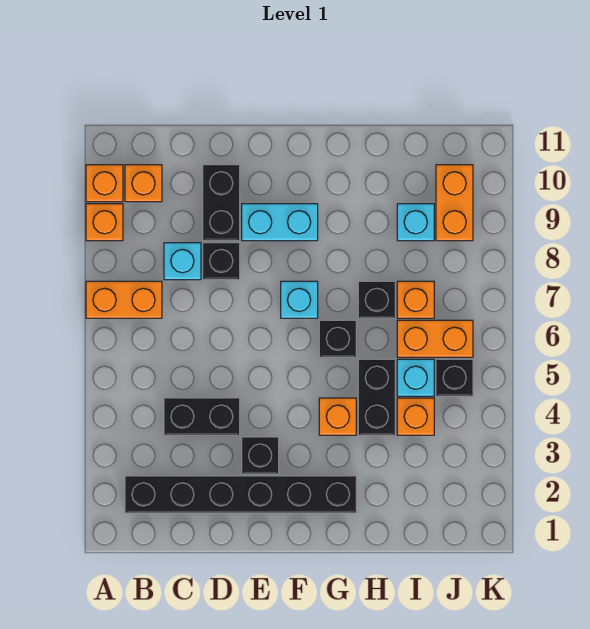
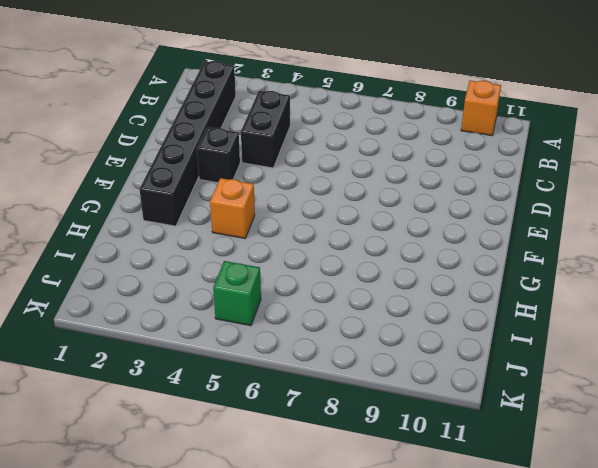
green brick J5 level 1 -> black brick J5 level 1
none -> orange brick A7:B7 level 1
none -> orange brick A9 level 1
none -> orange brick B10 level 1

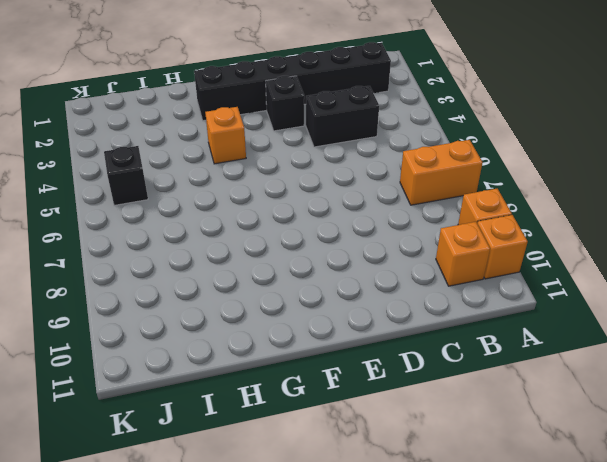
none -> cyan brick C8 level 1
none -> black brick D8 level 1
none -> black brick D9:D10 level 1

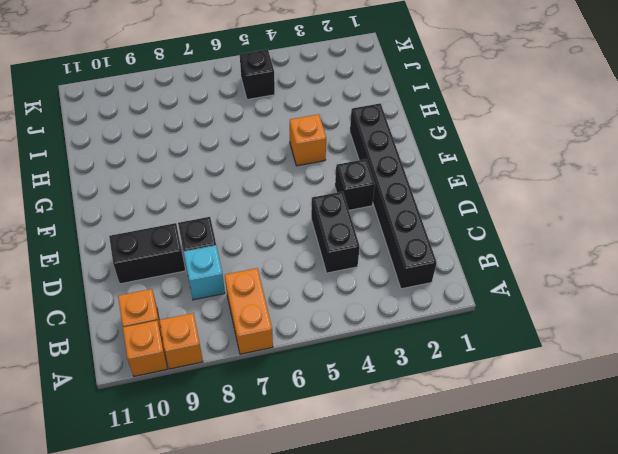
none -> cyan brick E9:F9 level 1
none -> cyan brick F7 level 1
none -> black brick G6 level 1

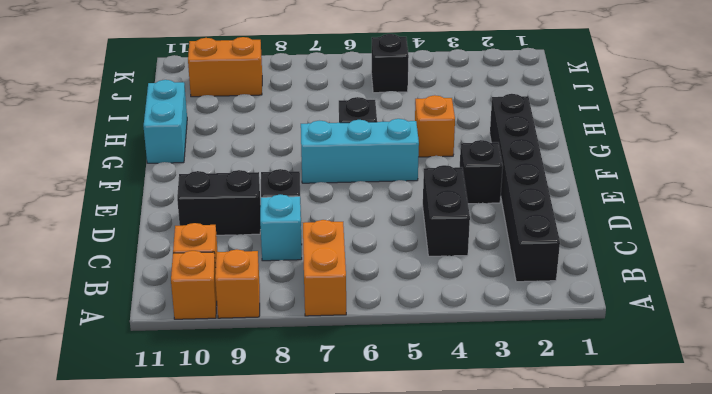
cyan brick F5:F7 level 1 -> cyan brick F7 level 1
cyan brick G11:H11 level 1 -> cyan brick E9:F9 level 1
none -> black brick H4:H5 level 1
none -> black brick H7 level 1
none -> orange brick I4 level 1

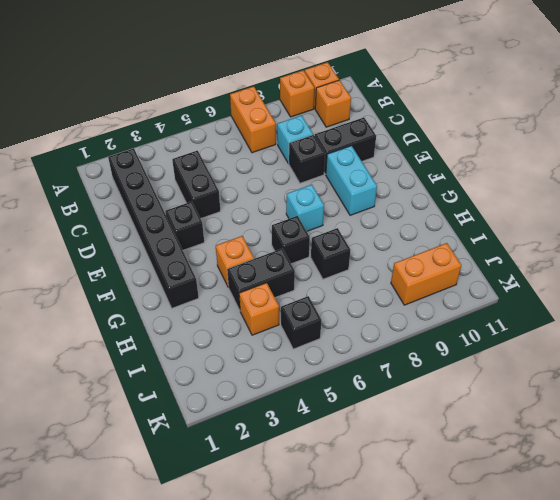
none -> cyan brick I5 level 1
none -> orange brick I6:J6 level 1
none -> orange brick I7 level 1

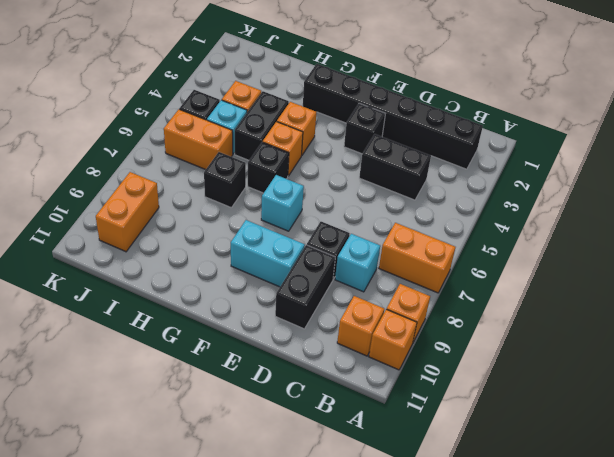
orange brick G5 level 1 -> orange brick I7 level 1
none -> cyan brick I9 level 1

